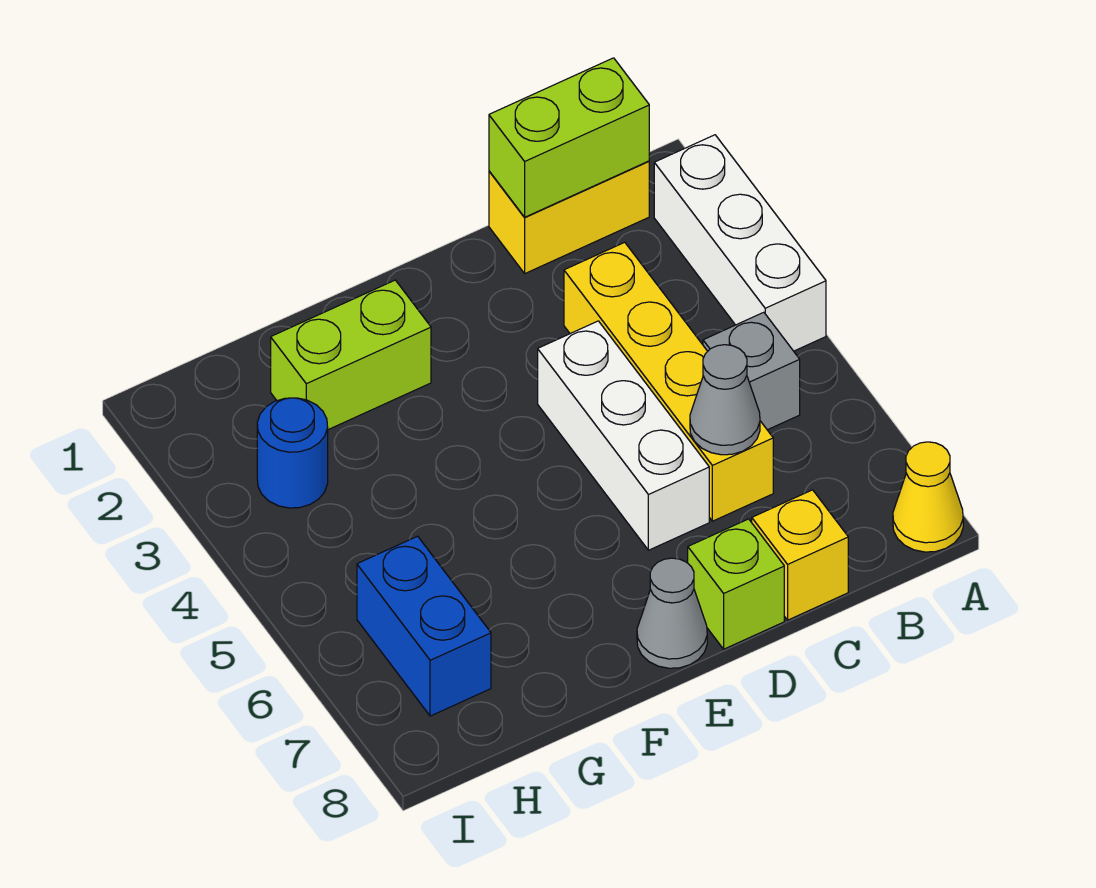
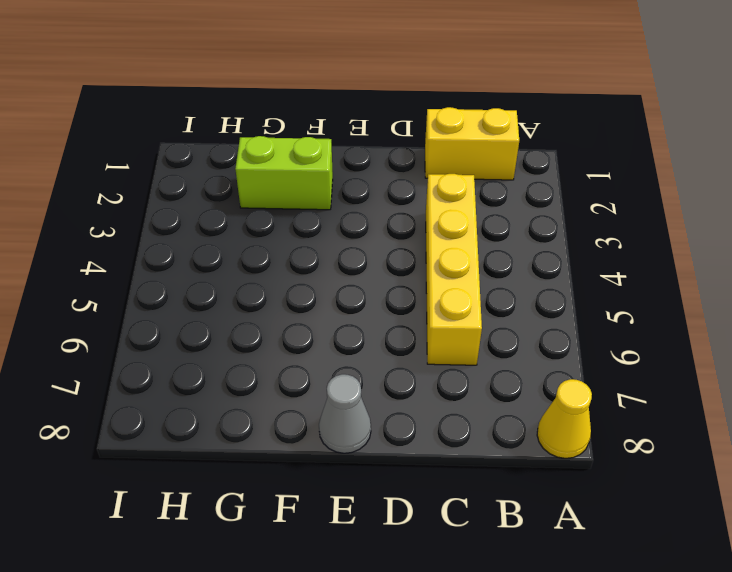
none -> white brick A2:A4 level 1
none -> grey brick B5 level 1
none -> yellow brick C8 level 1

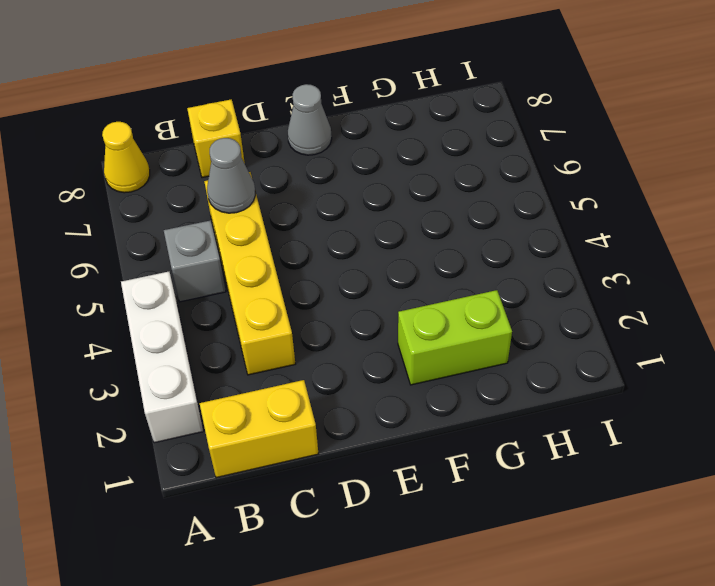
none -> white brick D4:D6 level 1
none -> lime brick D8 level 1
none -> blue round brick H3 level 1

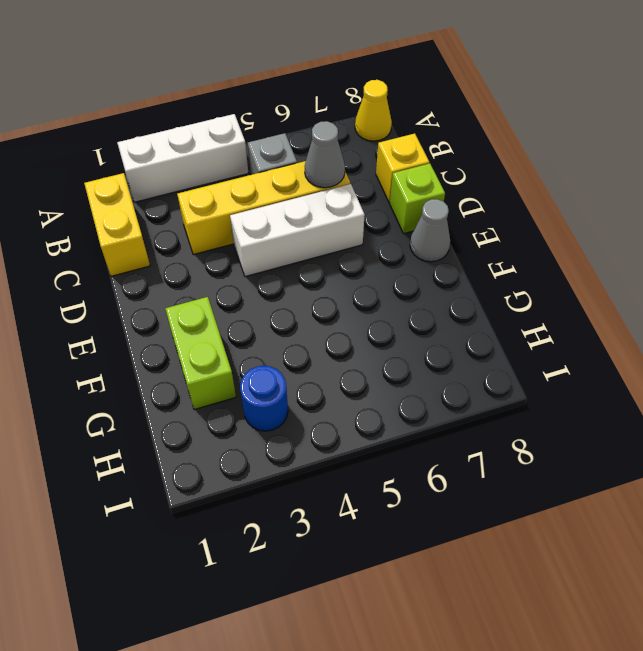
none -> blue brick H6:H7 level 1
none -> lime brick B1:C1 level 2

